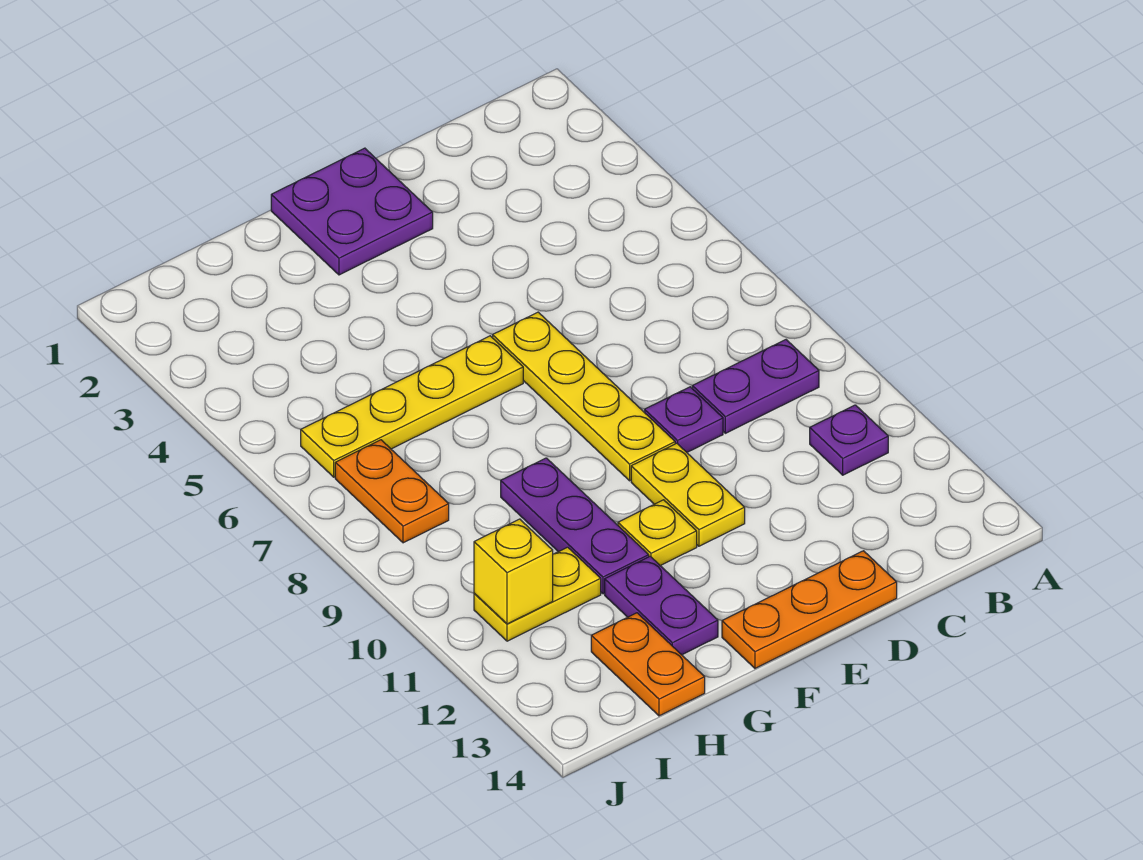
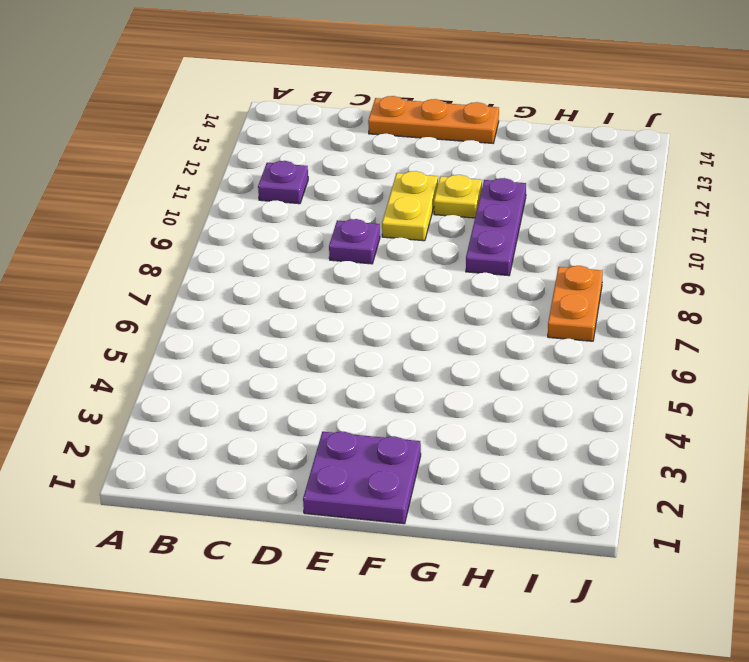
none -> purple plate B9:C9 level 1
none -> yellow plate E6:E9 level 1
none -> yellow plate F6:I6 level 1

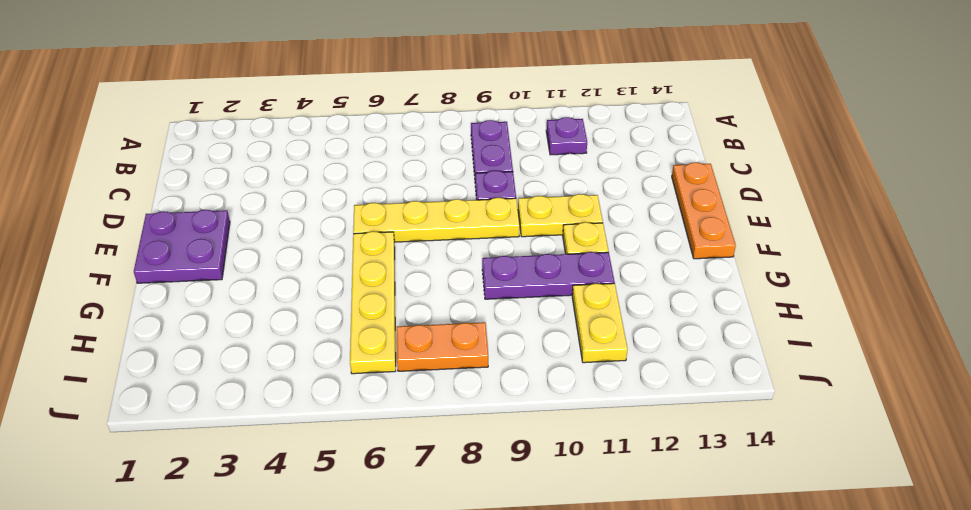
none -> purple plate G12:G13 level 1
none -> orange plate H13:H14 level 1
none -> yellow brick I11 level 2

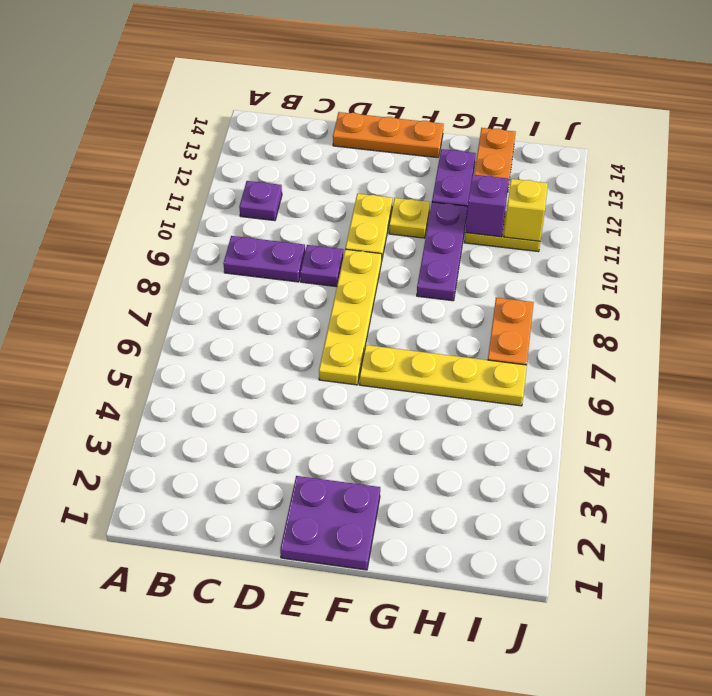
purple brick H11 level 2 -> none

